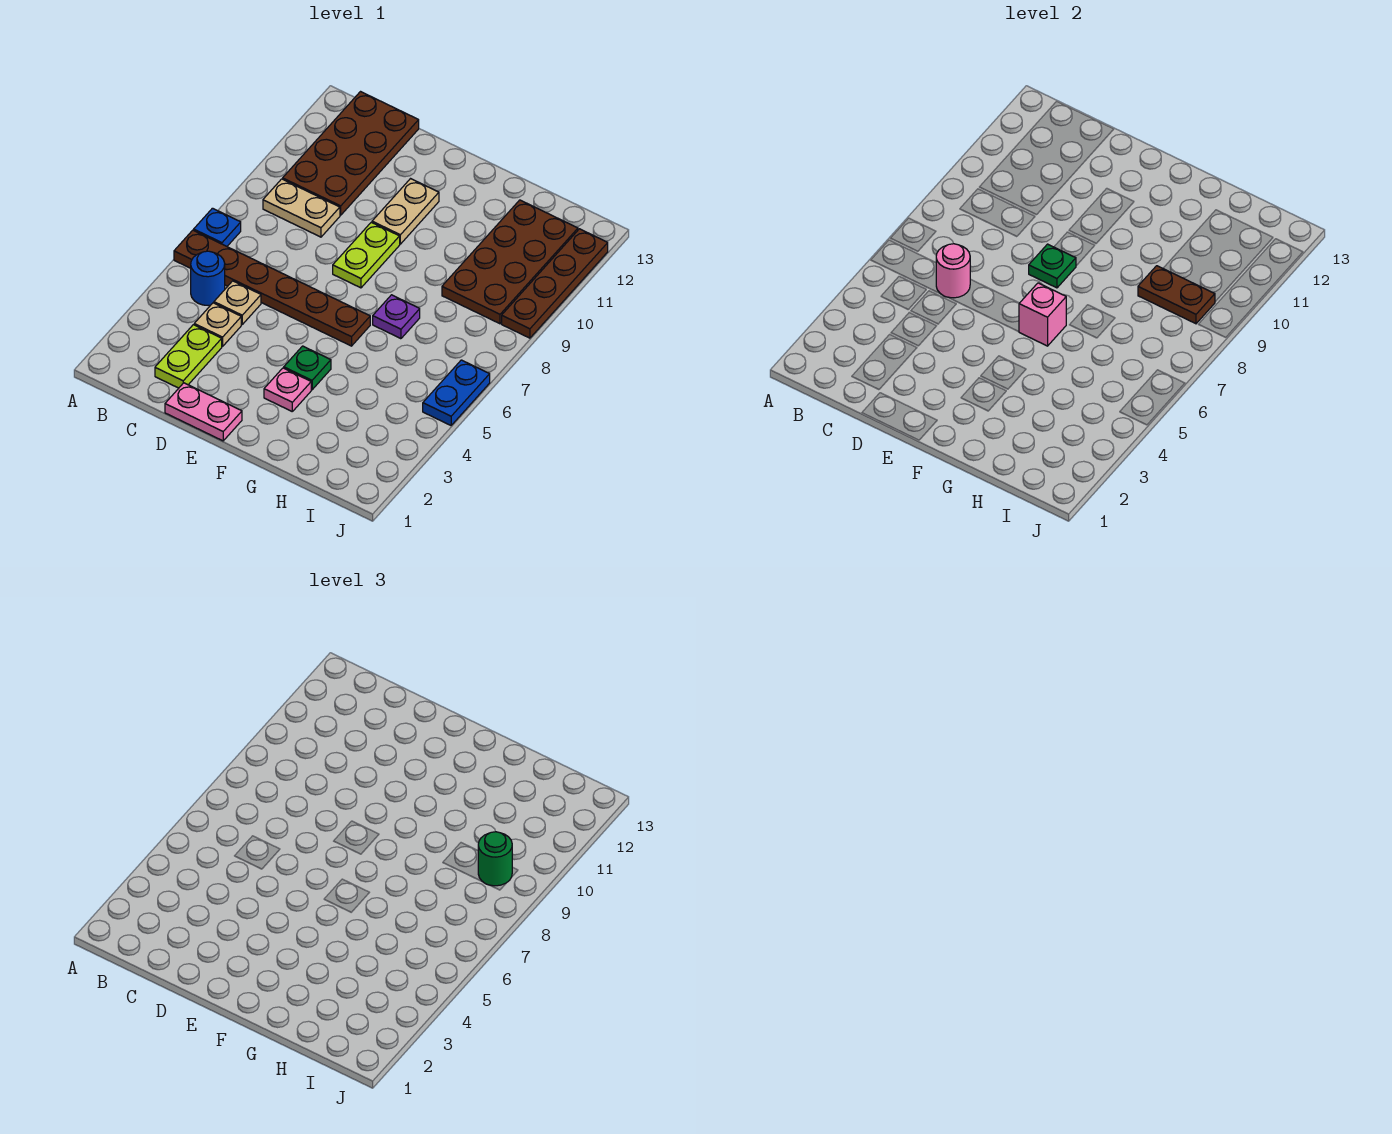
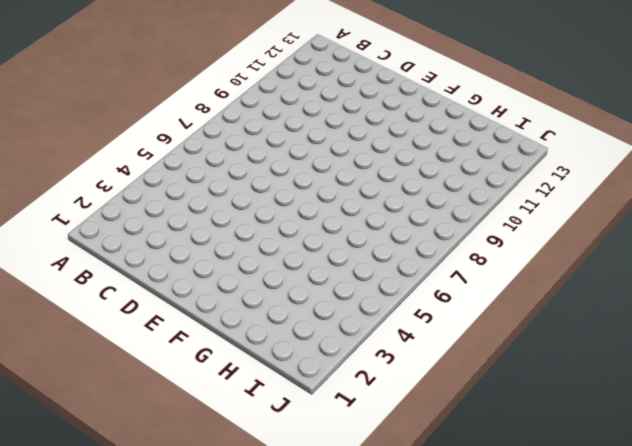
none -> brown plate A6:F6 level 1
none -> blue plate A7 level 1
none -> blue round brick B5 level 1

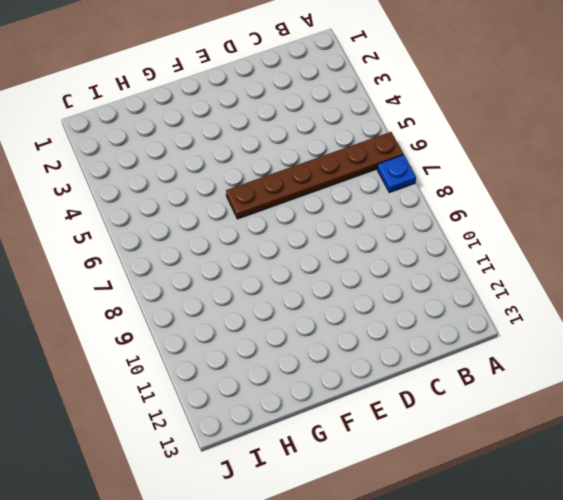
none -> blue round brick B5 level 1
none -> tan plate B9:C9 level 1
none -> brown plate B10:C13 level 1

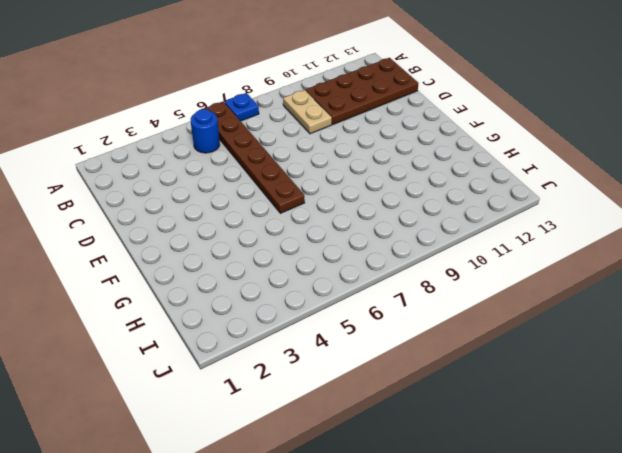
none -> lime plate C2:C3 level 1
none -> tan plate C4 level 1
none -> tan plate C5 level 1

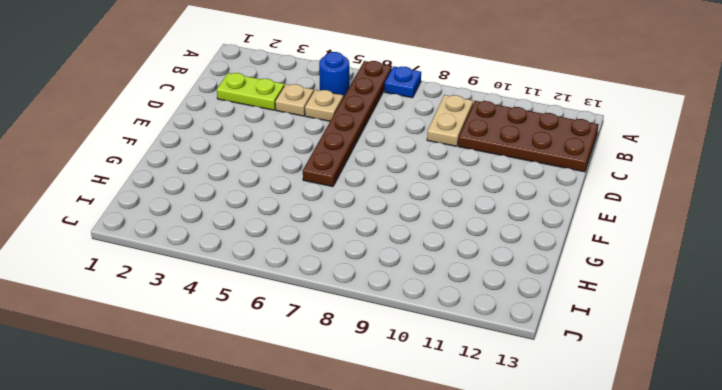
none -> pink plate D1:E1 level 1
none -> lime plate E8:E9 level 1
none -> tan plate E10:E11 level 1

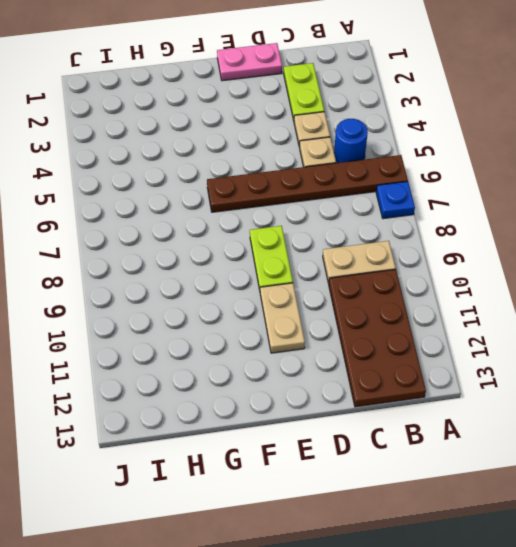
none -> pink plate F3 level 1
none -> green plate F4 level 1
none -> purple plate G7 level 1

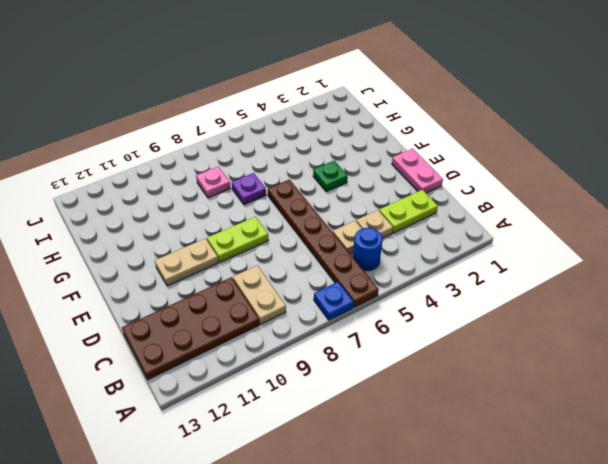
pink plate H8 level 1 -> pink plate F3 level 1
none -> brown plate H9:I12 level 1
none -> blue plate J5:J6 level 1
none -> brown plate J9:J12 level 1

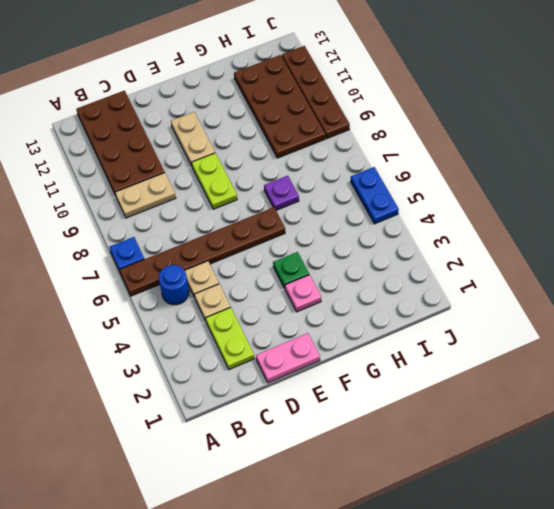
none -> pink round brick C6 level 2
none -> green plate E8 level 2
none -> pink brick F6 level 2

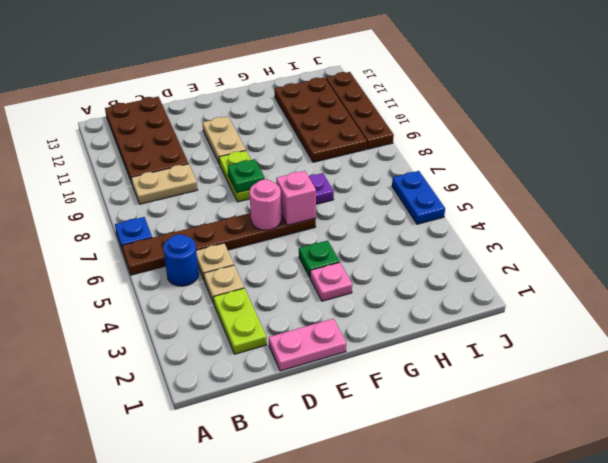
pink round brick E6 level 2 -> pink round brick C6 level 2
none -> brown plate H9:I9 level 2
none -> green round brick I9 level 3

